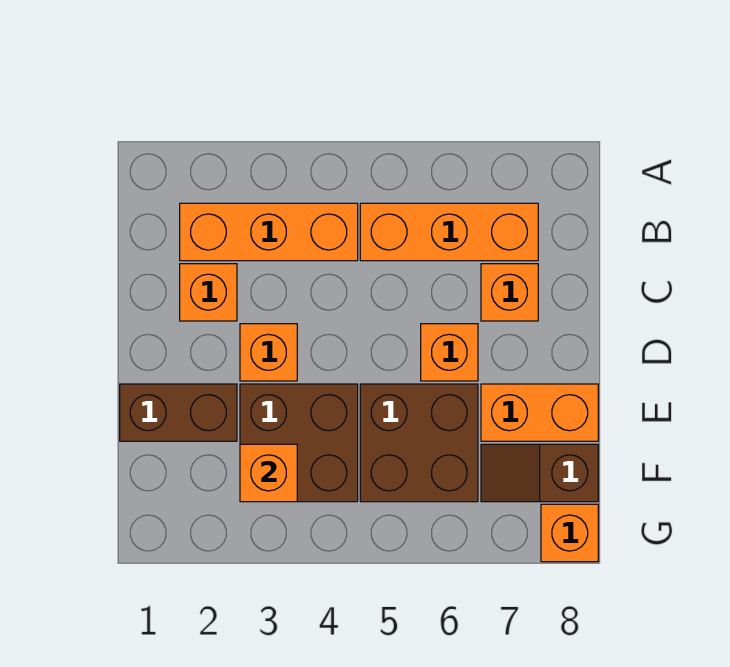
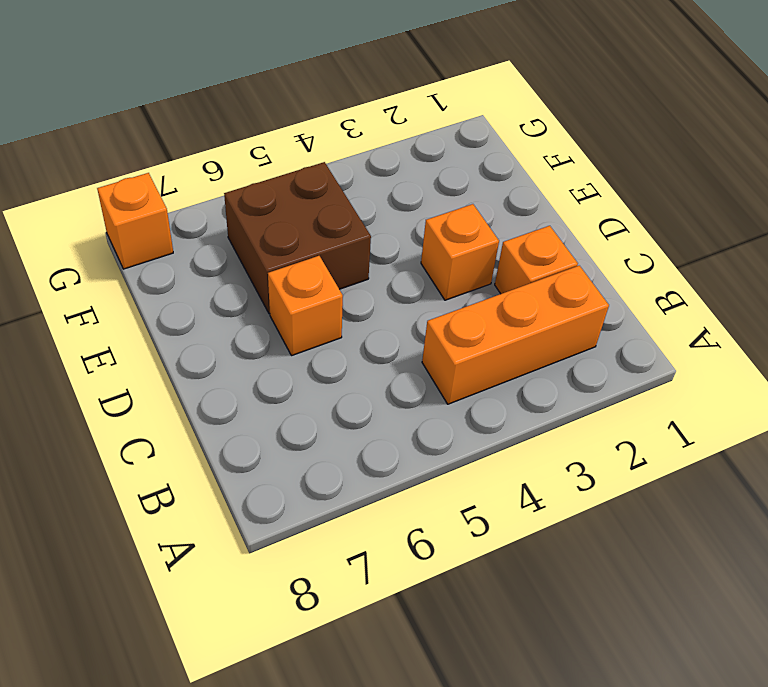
none -> orange brick B5:B7 level 1
none -> orange brick C7 level 1
none -> brown brick E1:E2 level 1

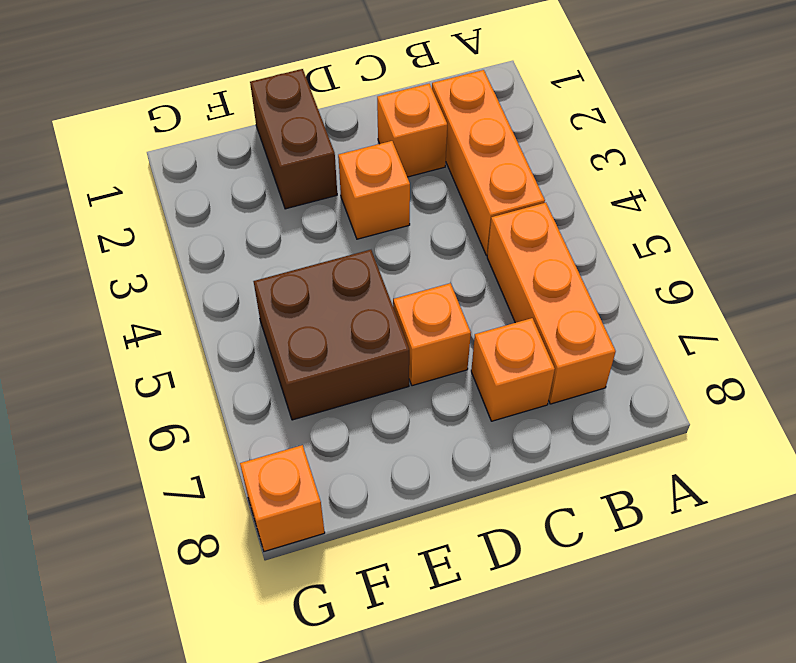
none -> brown brick E3:F4 level 1
none -> orange brick E7:E8 level 1
none -> brown slope F7:F8 level 1 top 8

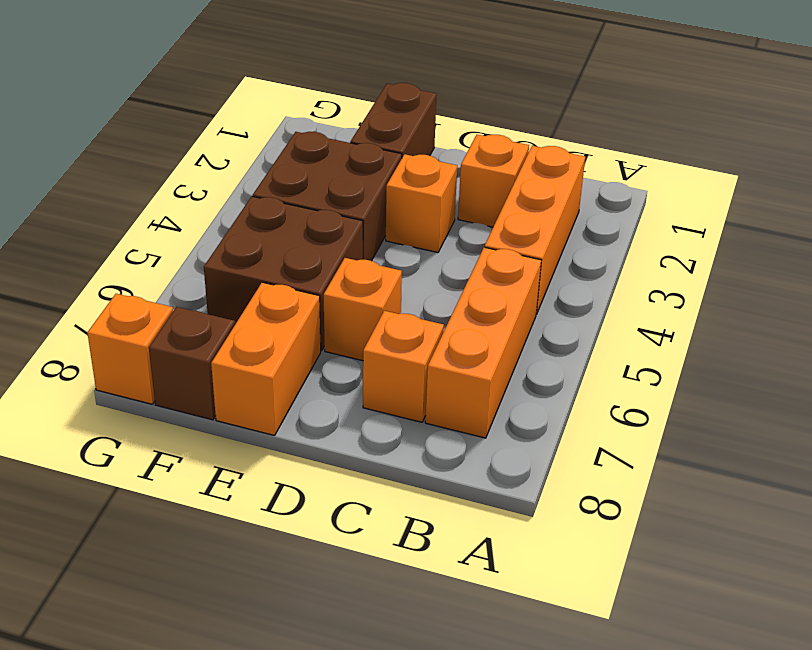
none -> orange brick F3 level 2

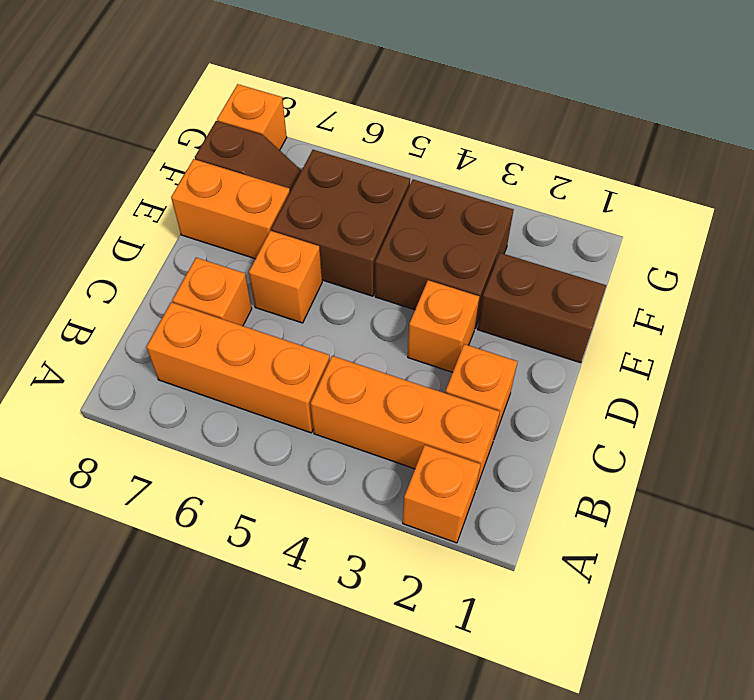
orange brick A2 level 1 -> orange brick F3 level 2

